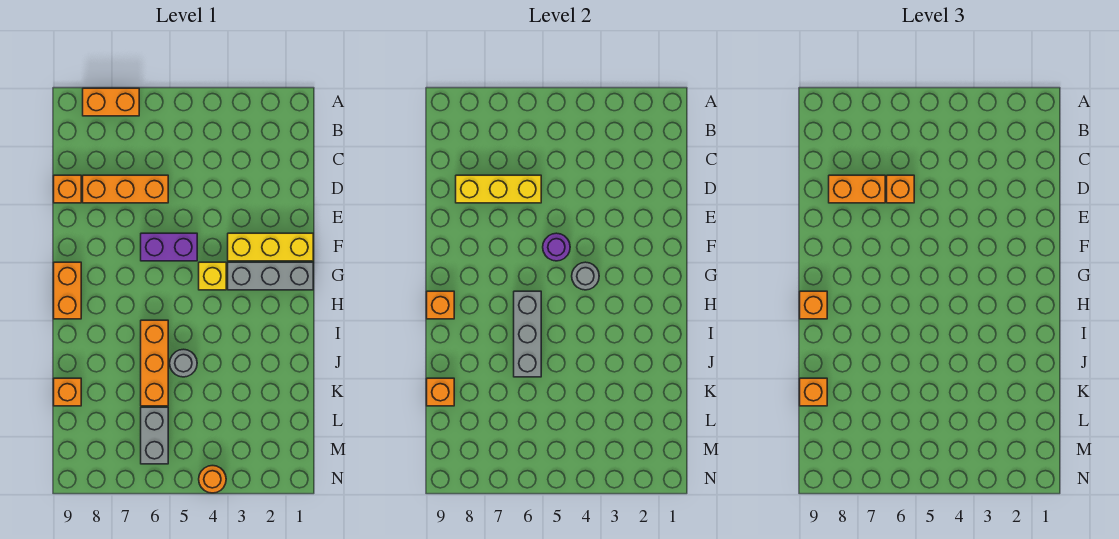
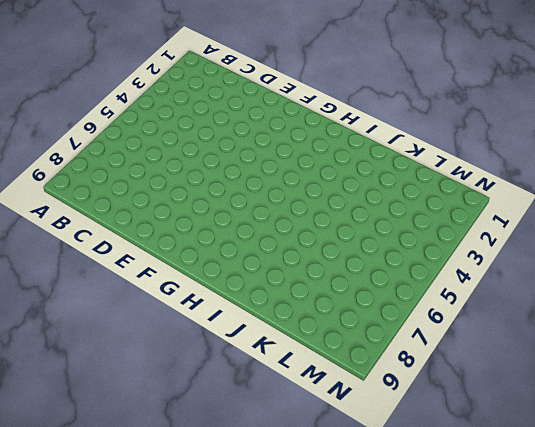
none -> orange brick A7:A8 level 1
none -> orange brick D6:D8 level 1
none -> orange brick D9 level 1

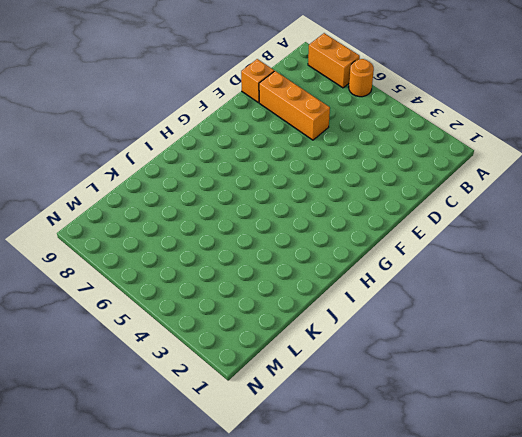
orange round brick A6 level 1 -> orange round brick N4 level 1
none -> yellow brick F1:F3 level 1
none -> purple brick F5:F6 level 1
none -> grey brick G1:G3 level 1

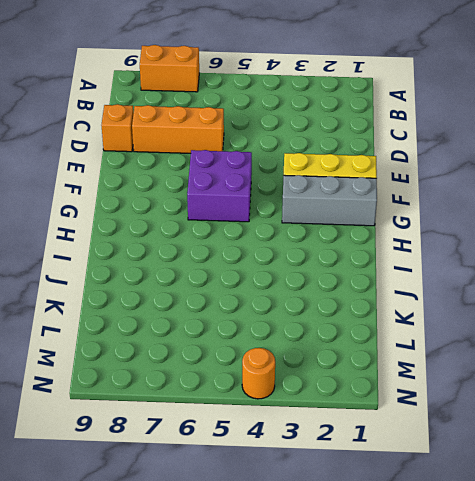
purple brick F5:G6 level 1 -> purple brick F5:F6 level 1
none -> yellow brick G4 level 1
none -> orange brick G9:H9 level 1
none -> orange brick I6:K6 level 1

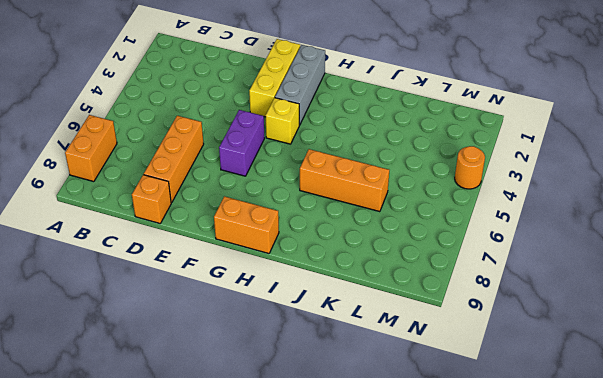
none -> grey round brick J5 level 1
none -> orange brick K9 level 1
none -> grey brick L6:M6 level 1

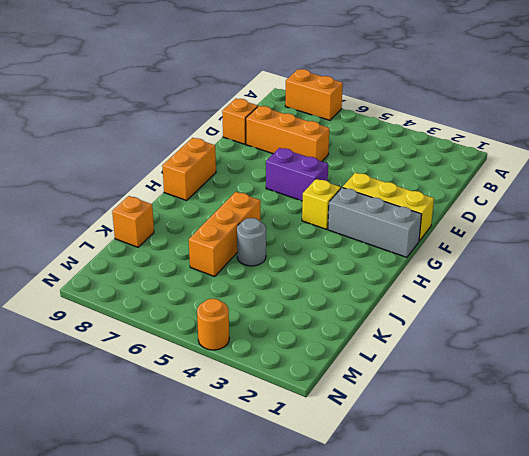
none -> grey brick L6:M6 level 1
none -> yellow brick D6:D8 level 2
none -> purple round brick F5 level 2

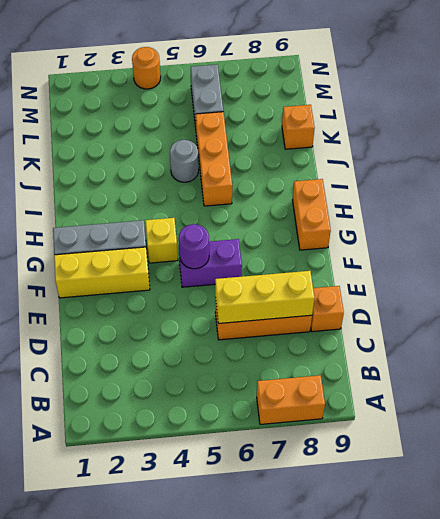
none -> grey round brick G4 level 2
none -> grey brick H6:J6 level 2
none -> orange brick H9 level 2

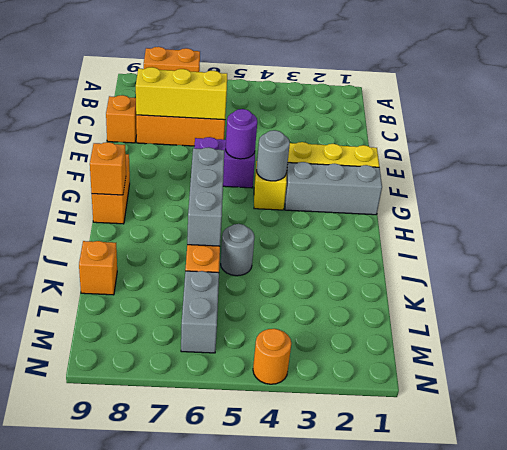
none -> orange brick K9 level 2
none -> orange brick D6 level 3
none -> orange brick D7:D8 level 3

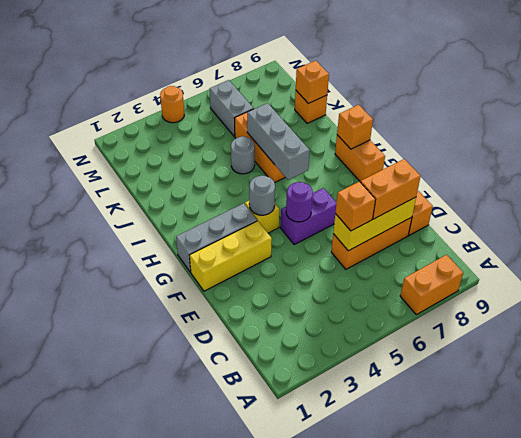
none -> orange brick H9 level 3
none -> orange brick K9 level 3

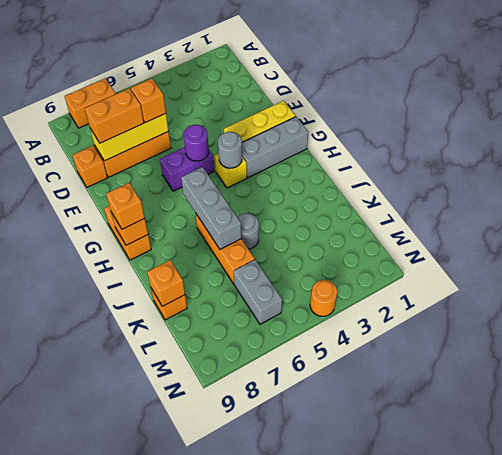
none -> orange brick K9 level 3

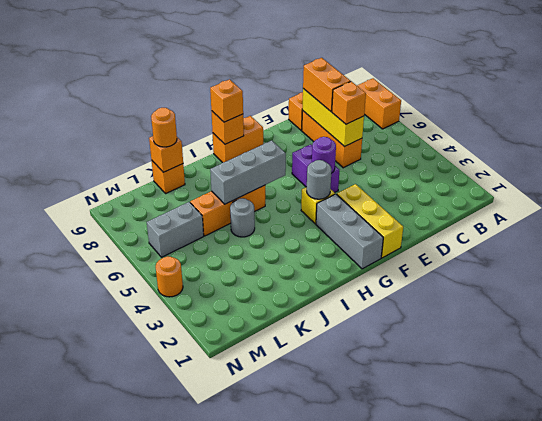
orange round brick K9 level 3 -> orange brick K9 level 3

